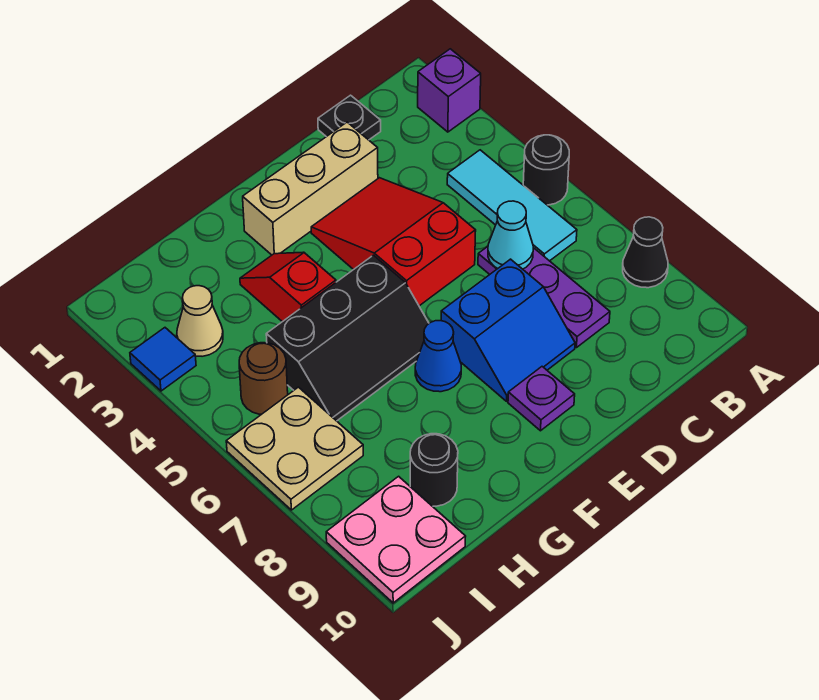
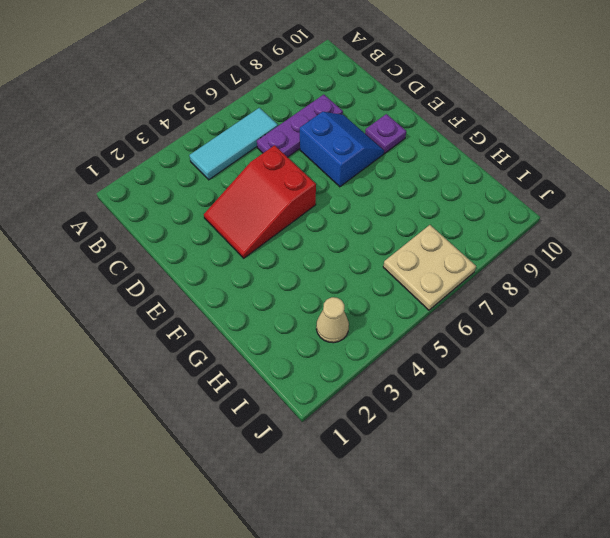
none -> purple brick A2 level 1
none -> black round brick A5 level 1
none -> black cone A8 level 1

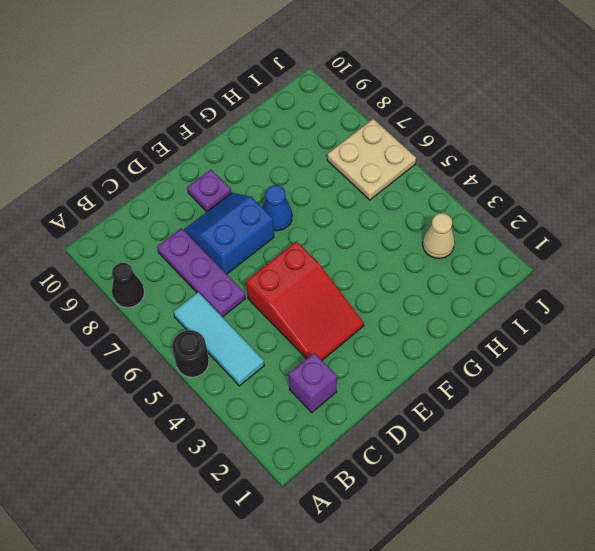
purple brick C2 level 1 -> purple brick A2 level 1
none -> black plate C1 level 1
none -> tan brick D2:F2 level 1
none -> black slope F5:H6 level 1 top 5

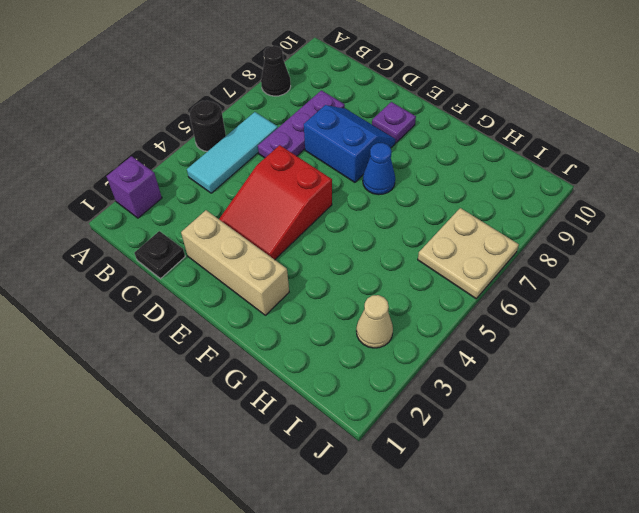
none -> black slope F5:H6 level 1 top 5
none -> red slope G3:G4 level 1 top 4
none -> black round brick H9 level 1

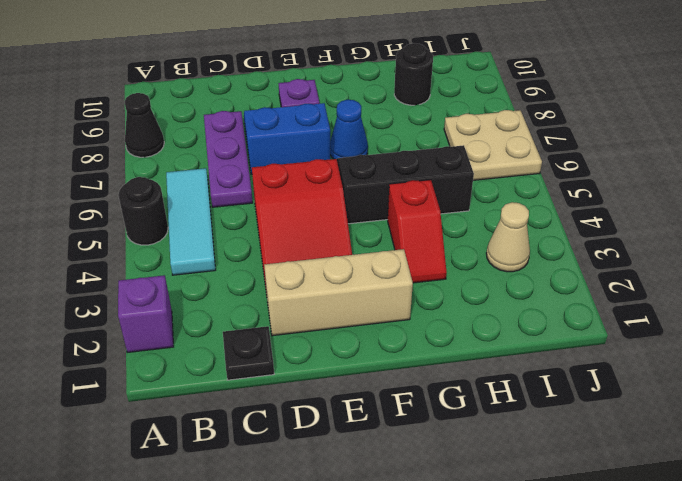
none -> brown round brick I5 level 1
none -> pink plate I9:J10 level 1
none -> blue tile J3 level 1

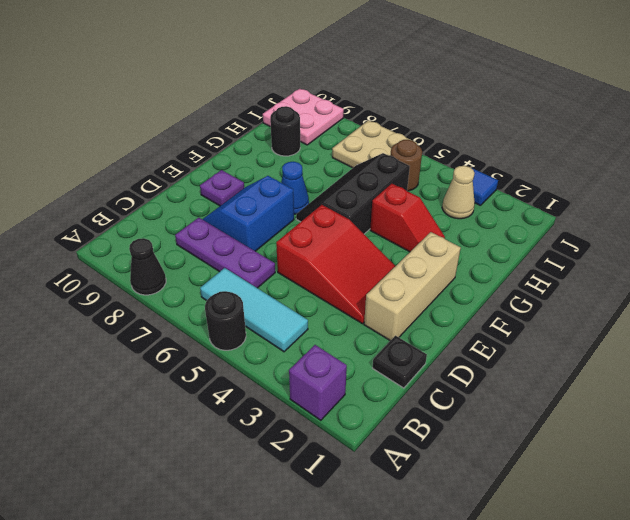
none -> cyan cone C6 level 2

